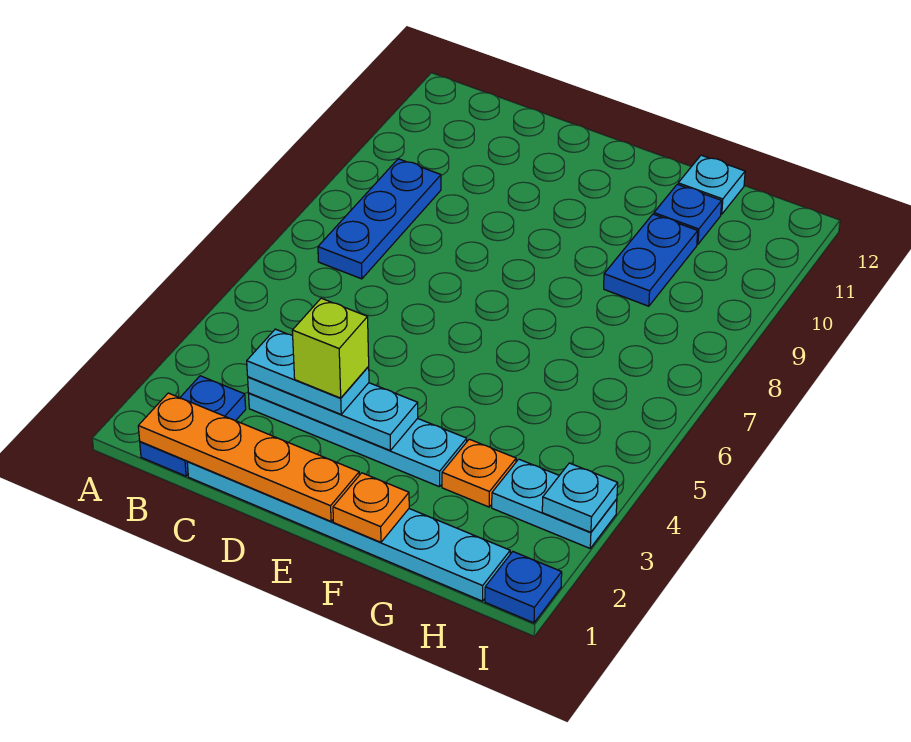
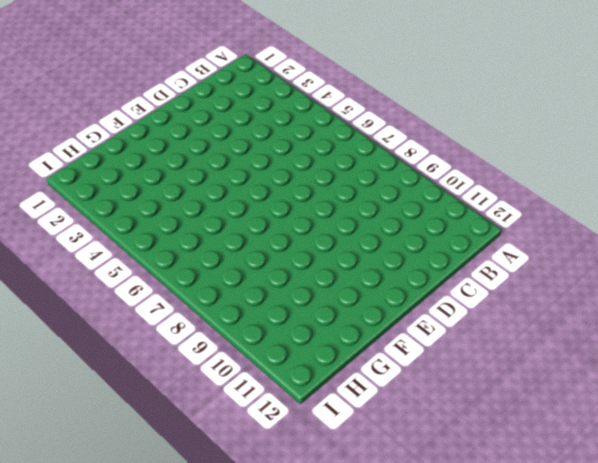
none -> blue plate B1:B2 level 1
none -> blue plate B7:B9 level 1
none -> cyan plate C1:H1 level 1

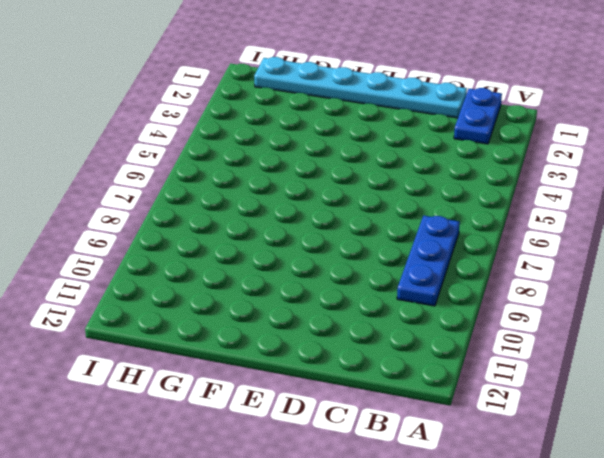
none -> cyan plate C3:F3 level 1
none -> orange plate G3 level 1
none -> blue plate G9:G10 level 1

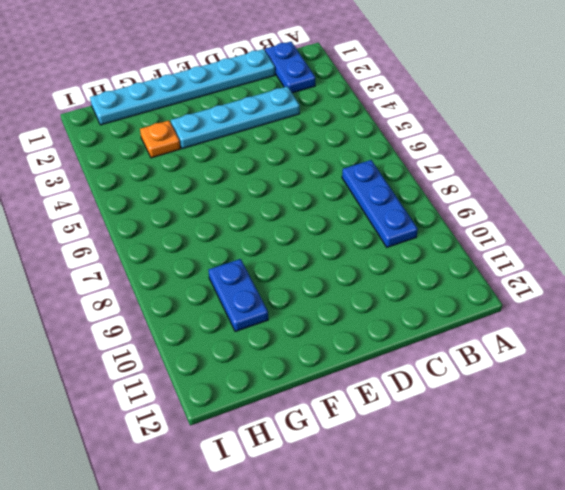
none -> blue plate G11 level 1
none -> cyan plate G12 level 1
none -> cyan plate H3:I3 level 1

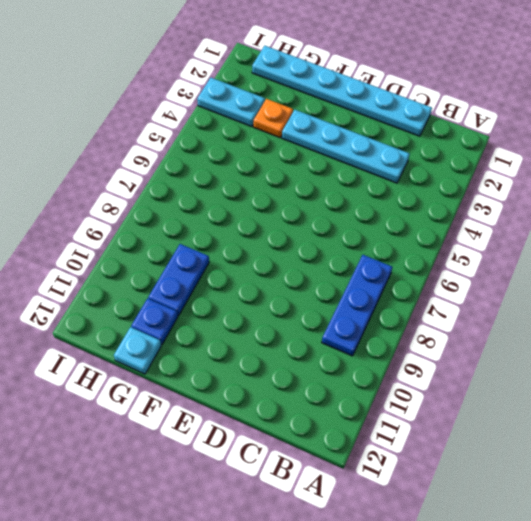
none -> blue plate B1:B2 level 1
none -> blue plate I1 level 1
none -> orange plate B1:E1 level 2

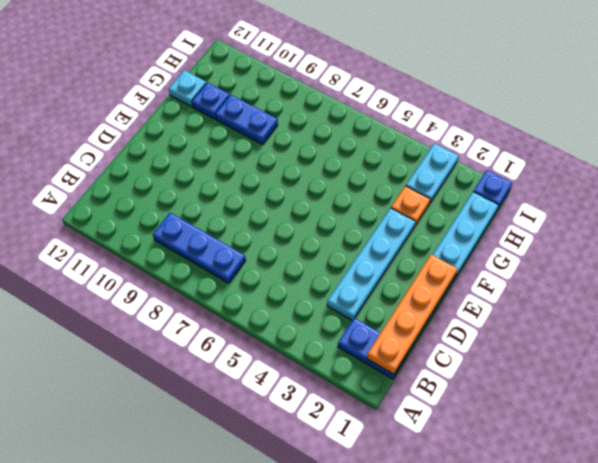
none -> cyan plate C3:E3 level 2
none -> orange plate F1 level 2
none -> cyan plate I3 level 2

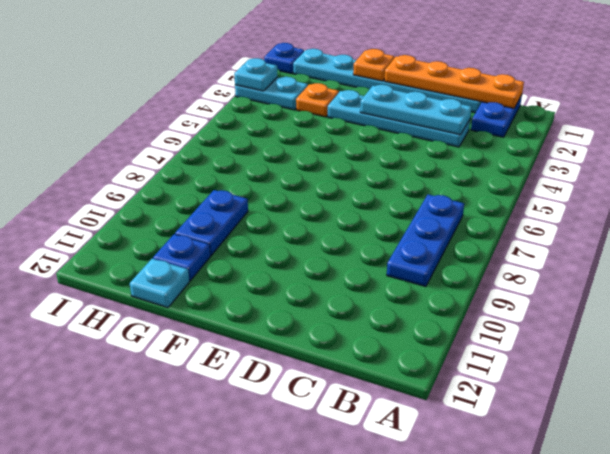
none -> cyan plate C3:D3 level 3
none -> lime brick D3 level 4

